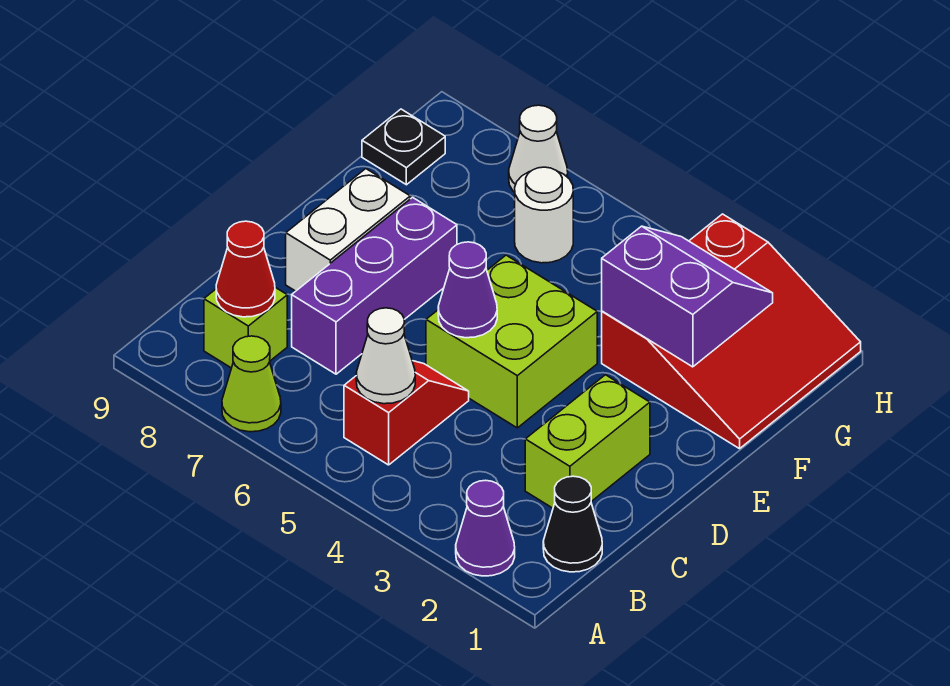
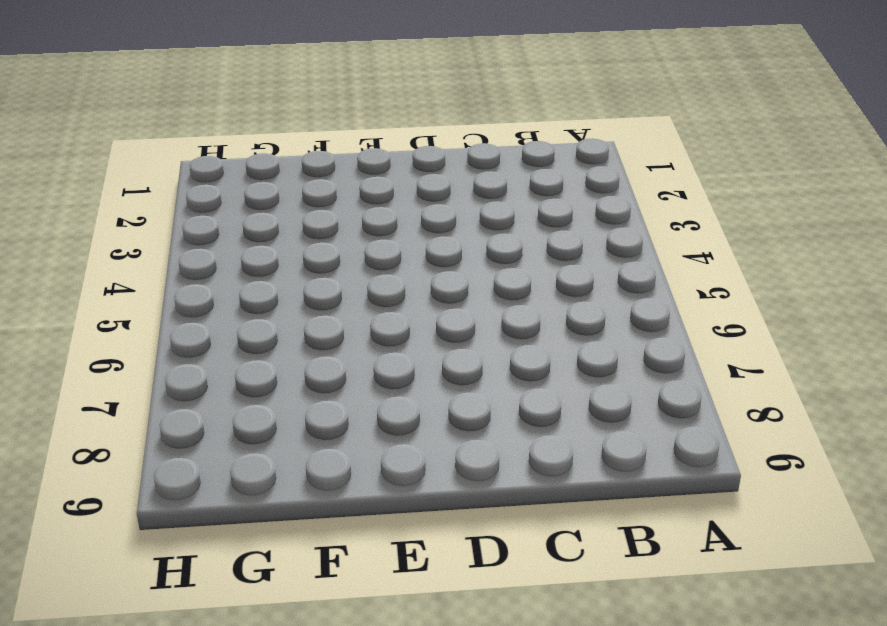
none -> purple cone A2 level 1
none -> lime cone A7 level 1
none -> black cone B1 level 1

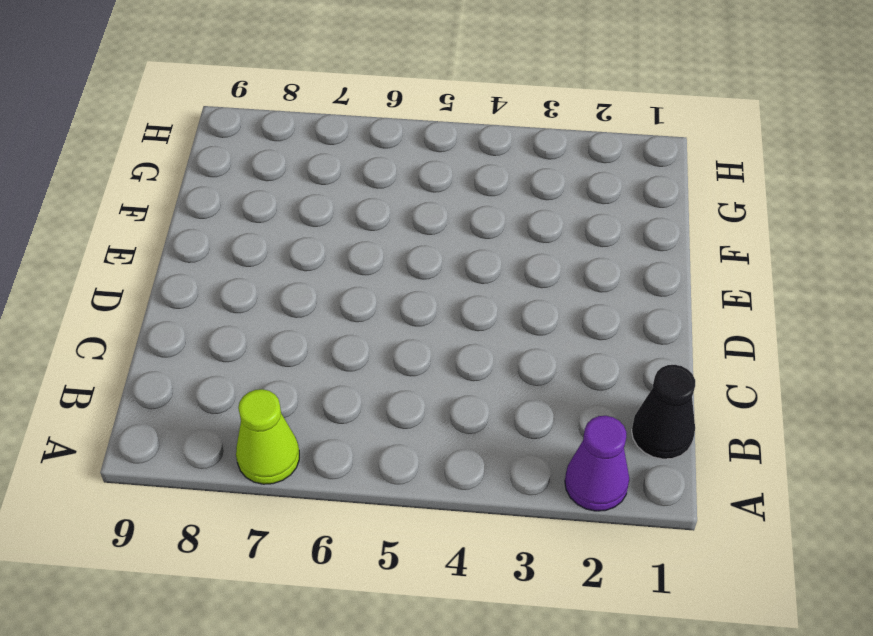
none -> red slope B5:C5 level 1 top B
none -> lime brick B8 level 1
none -> lime brick C2:D2 level 1

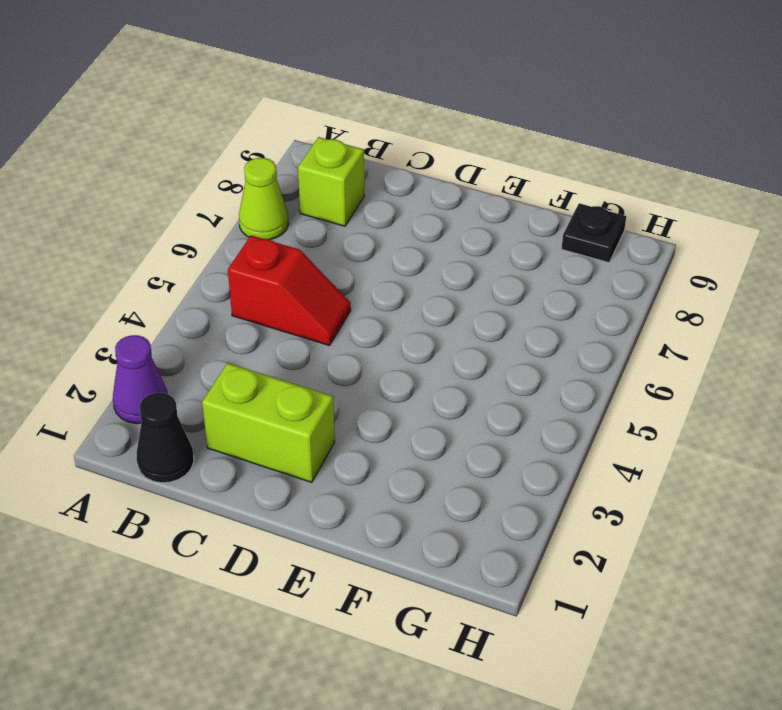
none -> purple brick C7:E7 level 1
none -> lime brick D4:E5 level 1
none -> white brick D8:E8 level 1

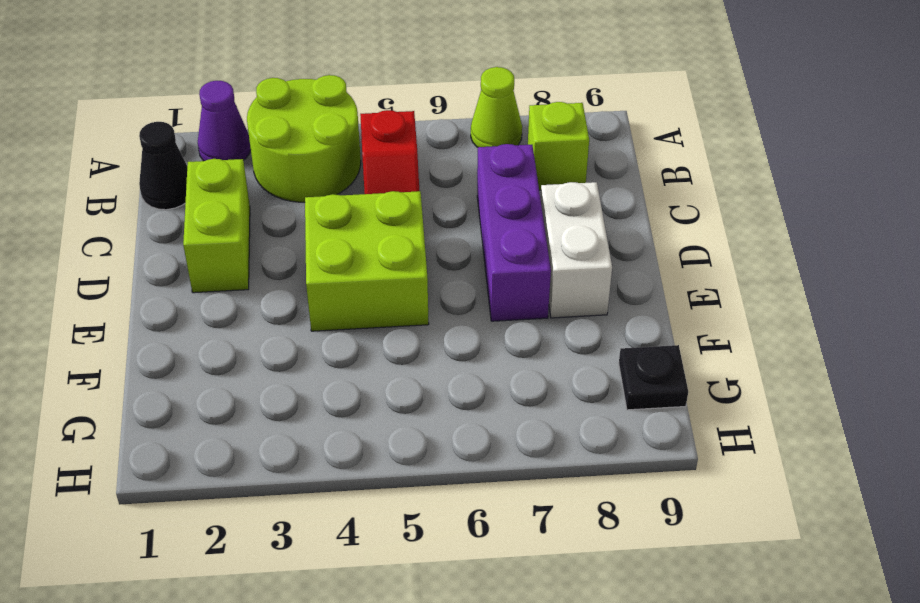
lime round brick A3:B4 level 1 -> none
none -> red slope F1:H3 level 1 top 3
none -> white round brick G6 level 1
none -> white cone H7 level 1

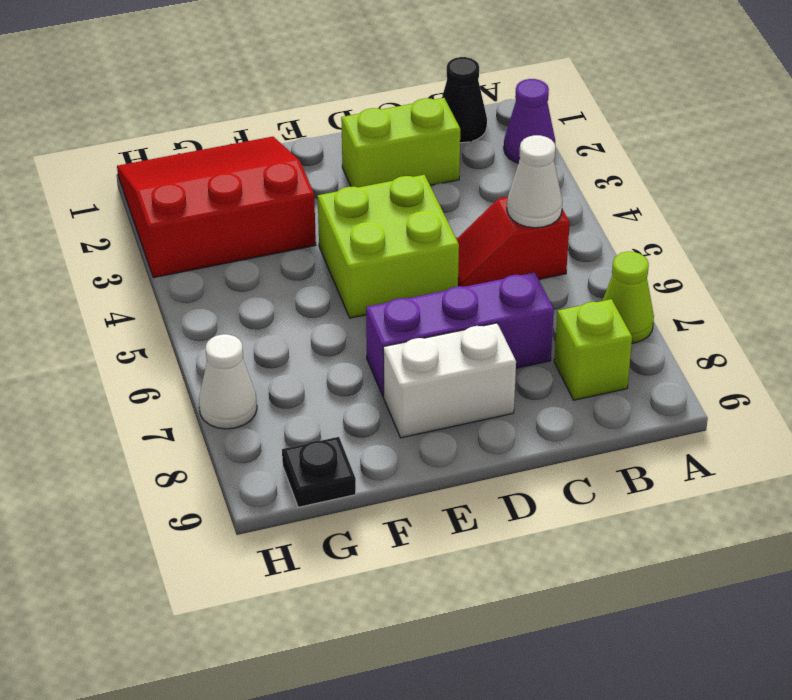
none -> white round brick G6 level 1
none -> red cone B8 level 2
none -> purple cone D5 level 2

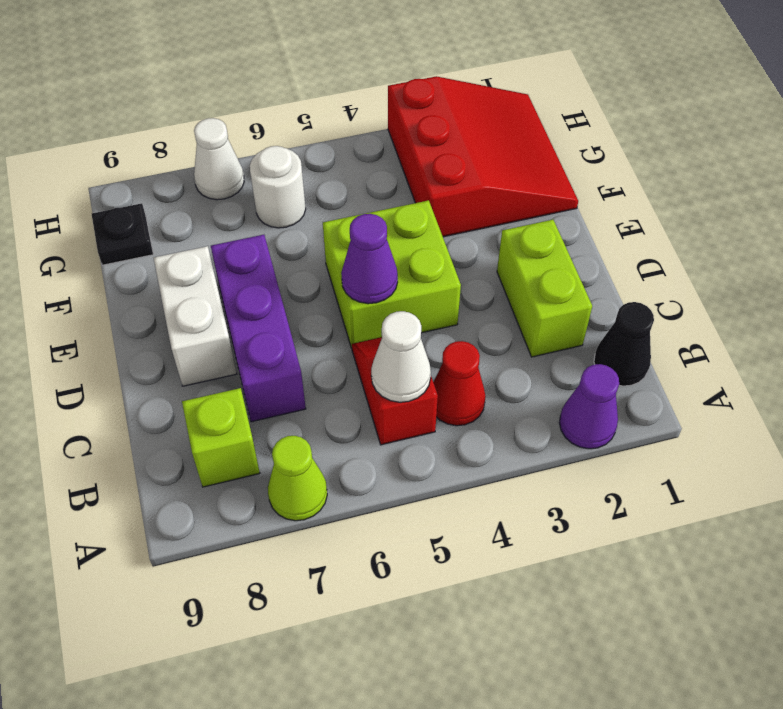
red cone B4 level 1 -> red cone B8 level 2
none -> purple slope F2:G3 level 2 top F

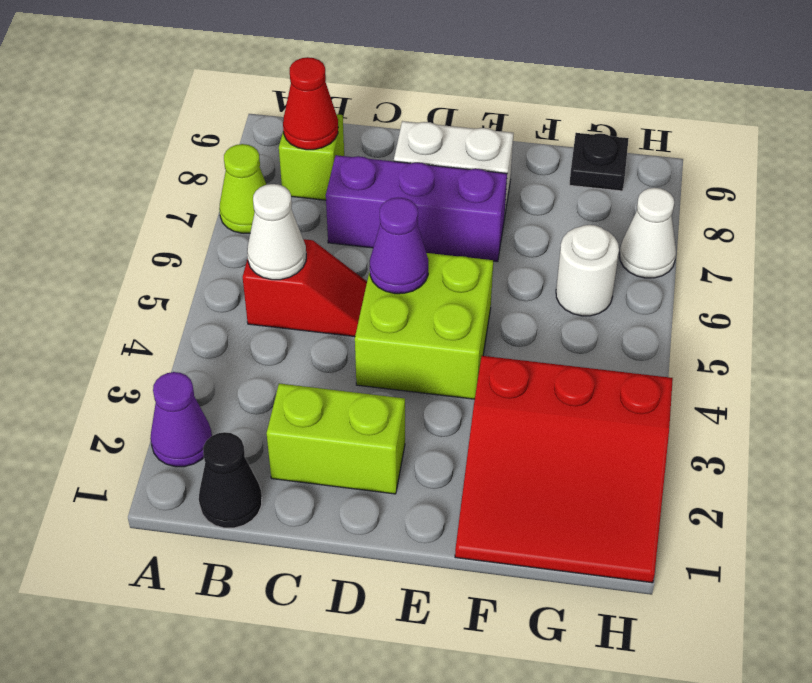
none -> purple slope F2:G3 level 2 top F

